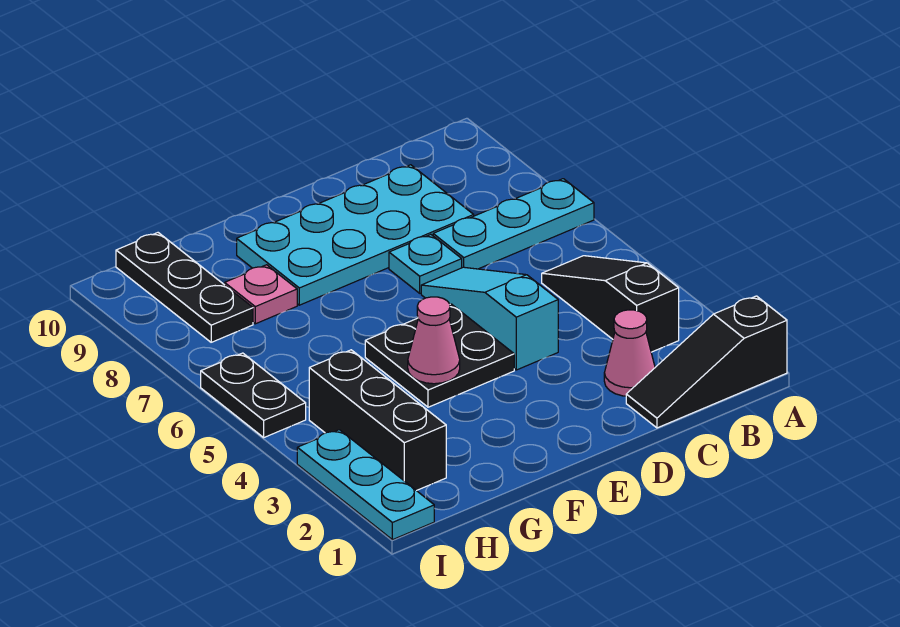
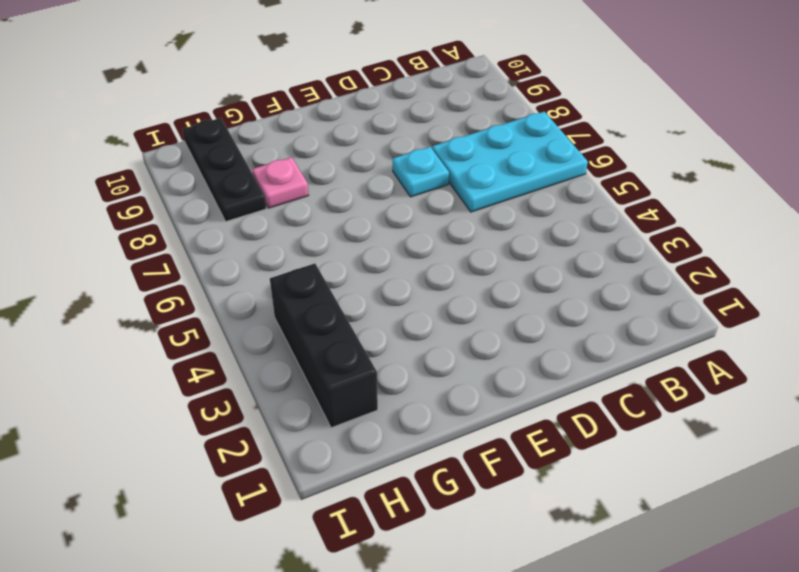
cyan plate A6:C7 level 1 -> cyan plate A7:C7 level 1
none -> black slope A1:C1 level 1 top A
none -> black slope B3:B5 level 1 top 3
none -> pink cone C2 level 1

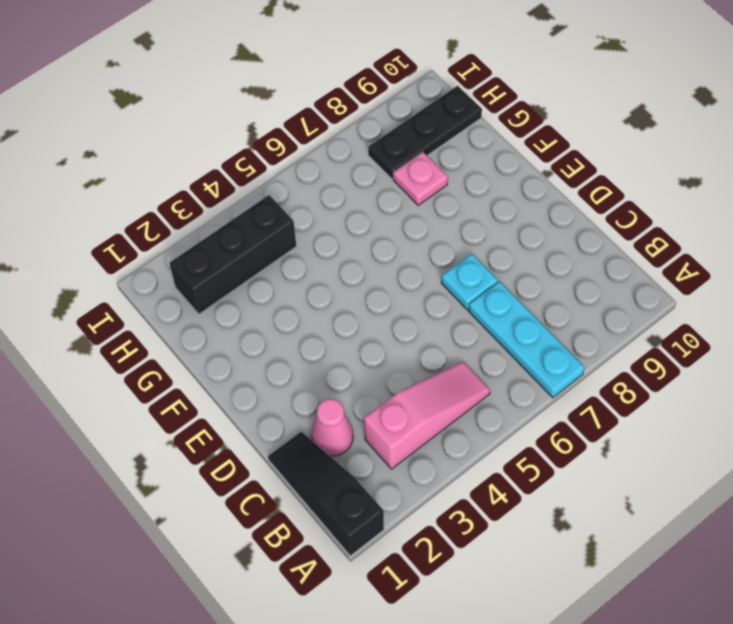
pink slope B3:B5 level 1 top 3 -> black slope B3:B5 level 1 top 3
none -> cyan plate C8:F9 level 1
none -> cyan slope D4:D6 level 1 top 4
none -> black plate E4:F5 level 1

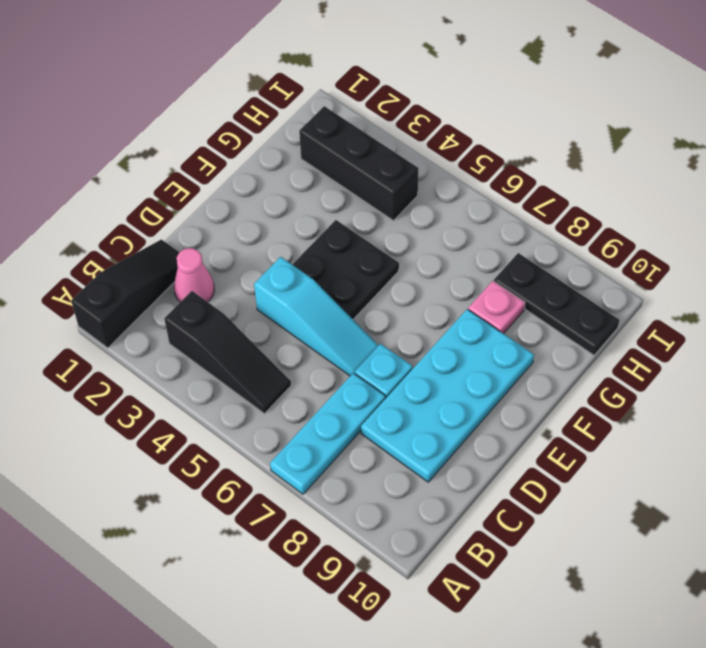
none -> cyan plate I1:I3 level 1
none -> black plate I5:I6 level 1
none -> pink cone F4 level 2

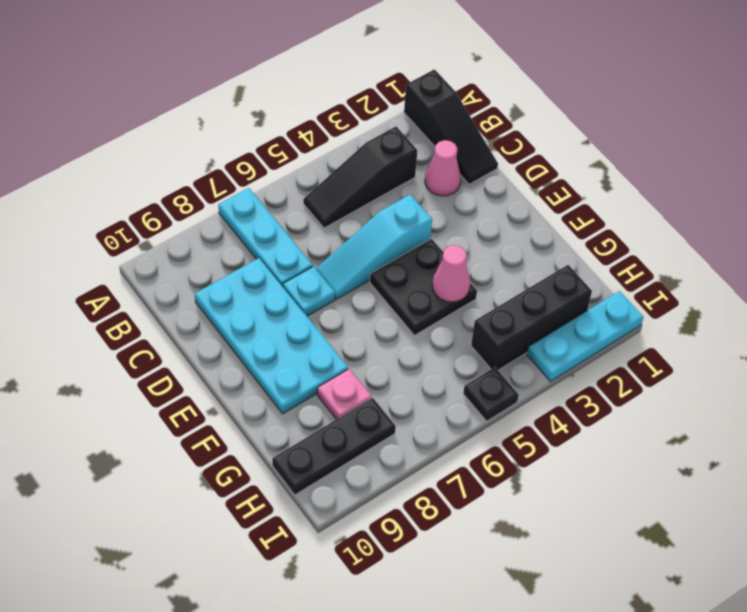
black plate I5 level 1 -> black plate I5:I6 level 1

